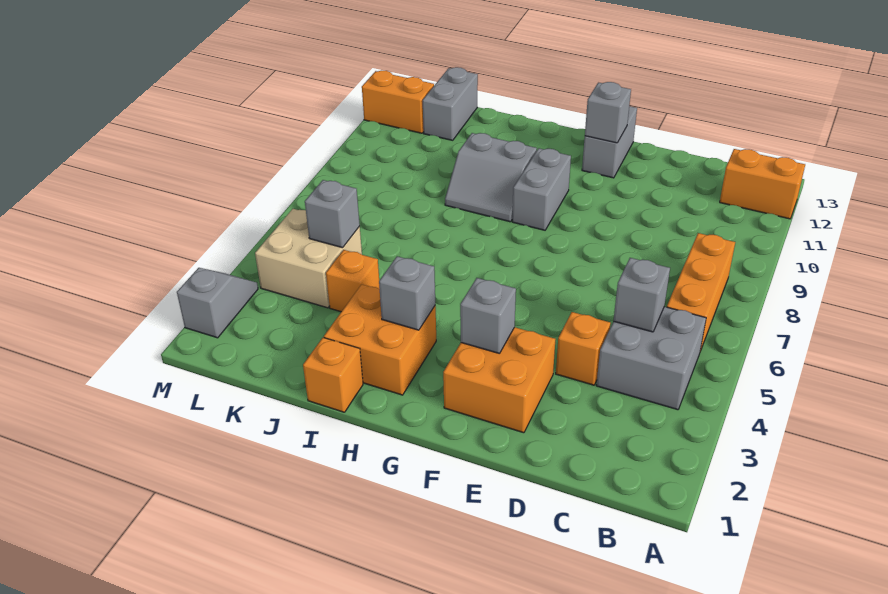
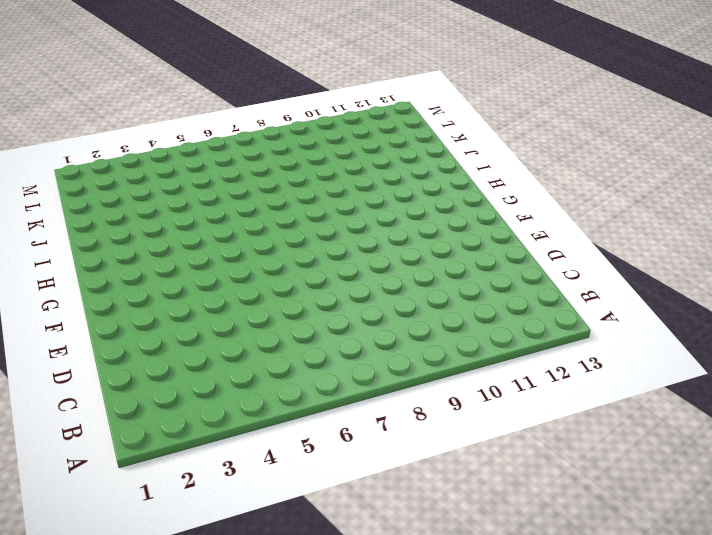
none -> orange brick A12:B12 level 1
none -> grey brick B4:C5 level 1
none -> orange brick B6:B8 level 1

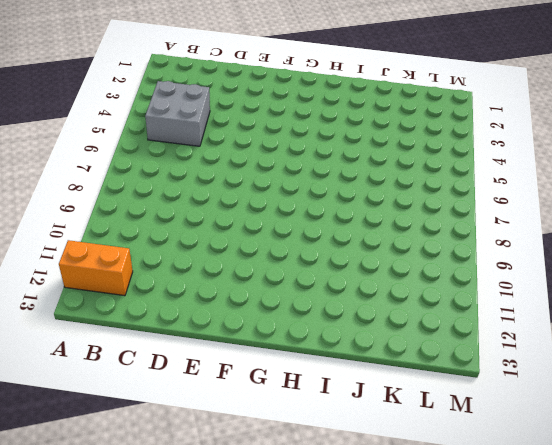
none -> orange brick B6:B8 level 1
none -> orange brick D4 level 1
none -> orange brick E2:F3 level 1

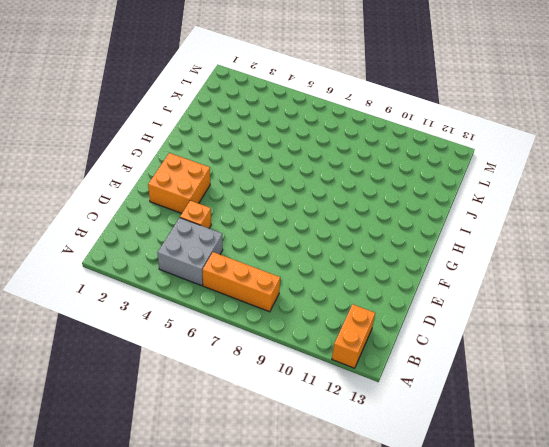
none -> grey brick F12:F13 level 1
none -> grey brick G9:G10 level 1
none -> orange brick H2:I3 level 1

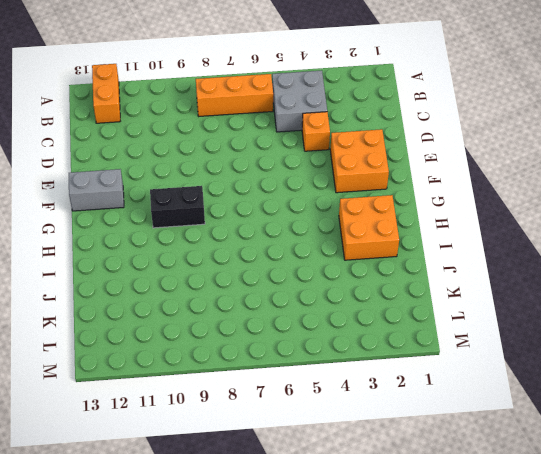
black brick G9:G10 level 1 -> grey brick G9:G10 level 1
none -> grey slope H9:I10 level 1 top 10
none -> orange brick I1 level 1
none -> orange brick J4 level 1

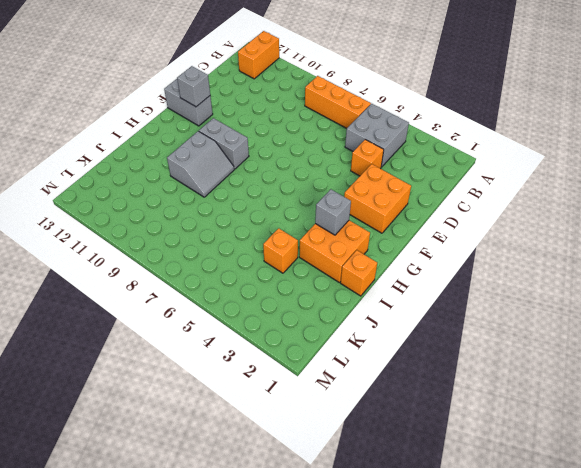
none -> tan brick K4:L5 level 1
none -> grey brick K12:K13 level 1
none -> orange brick L12:M12 level 1

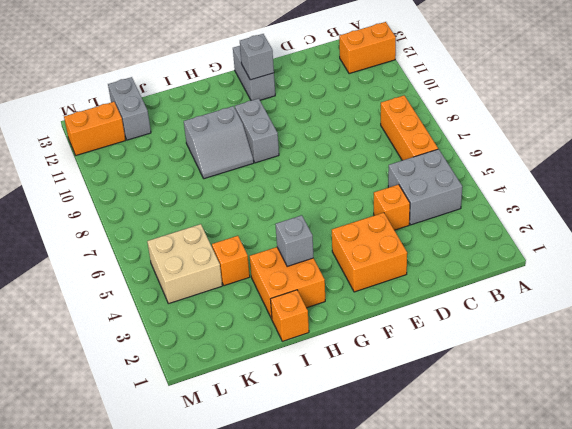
none -> grey slope M2:M3 level 1 top 2
none -> grey brick C5 level 2
none -> grey brick F3 level 2

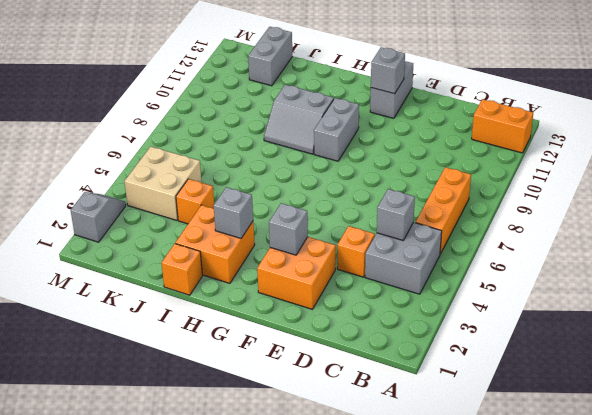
none -> orange brick L12:M12 level 1
none -> grey brick K5 level 2

